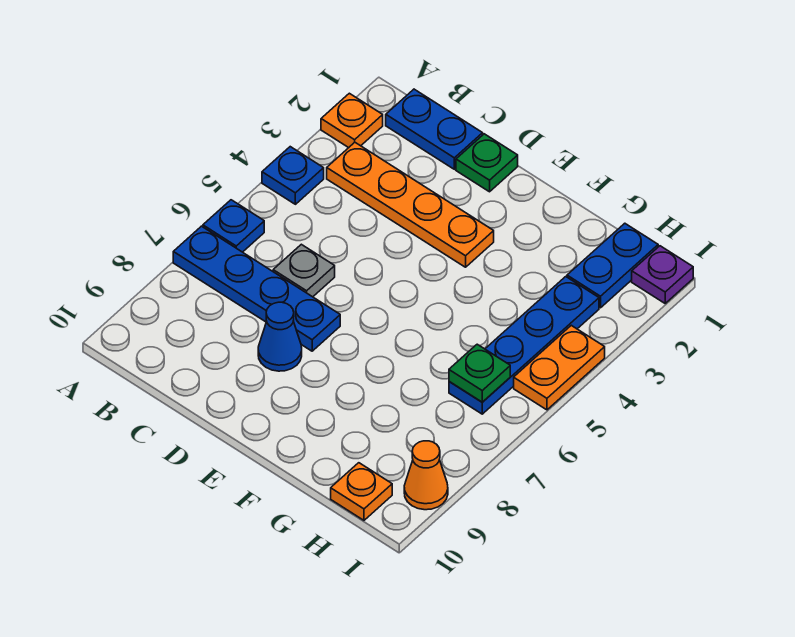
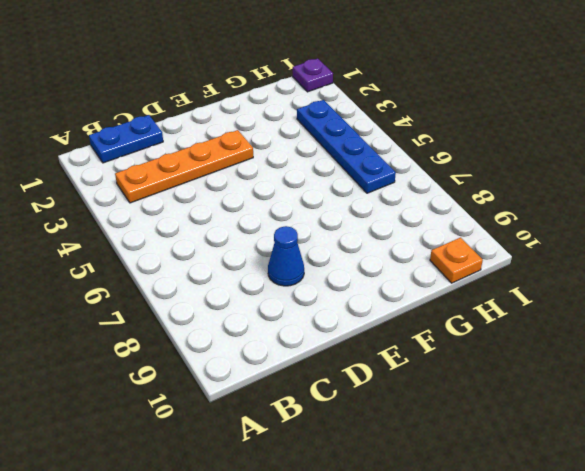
none -> orange plate A2 level 1
none -> blue plate A4 level 1
none -> blue plate A6 level 1

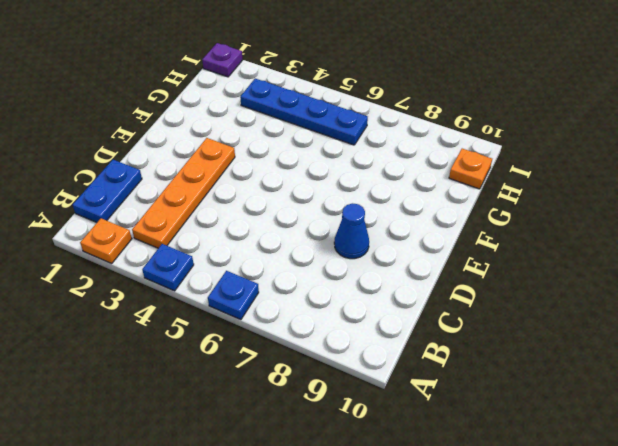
none -> blue plate A7:D7 level 1
none -> grey plate C6 level 1
none -> green plate D1 level 1

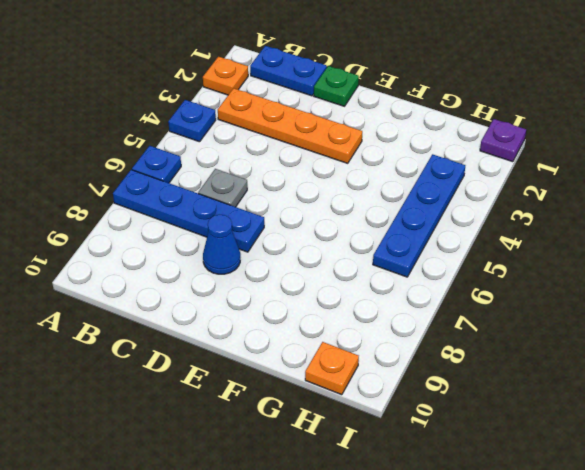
none -> blue plate H1:H2 level 1
none -> orange plate I4:I5 level 1
none -> orange cone I9 level 1

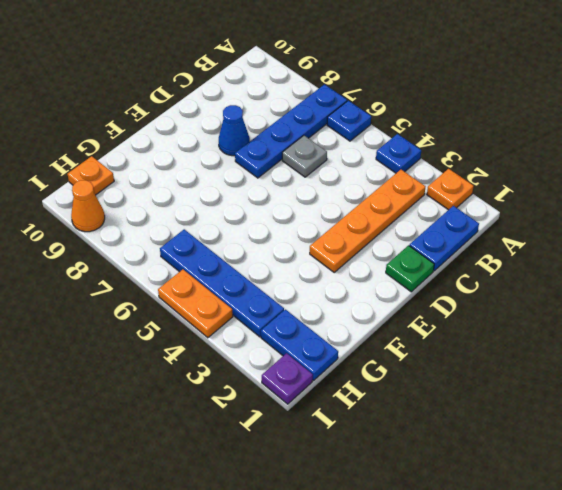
none -> green plate H6 level 2

